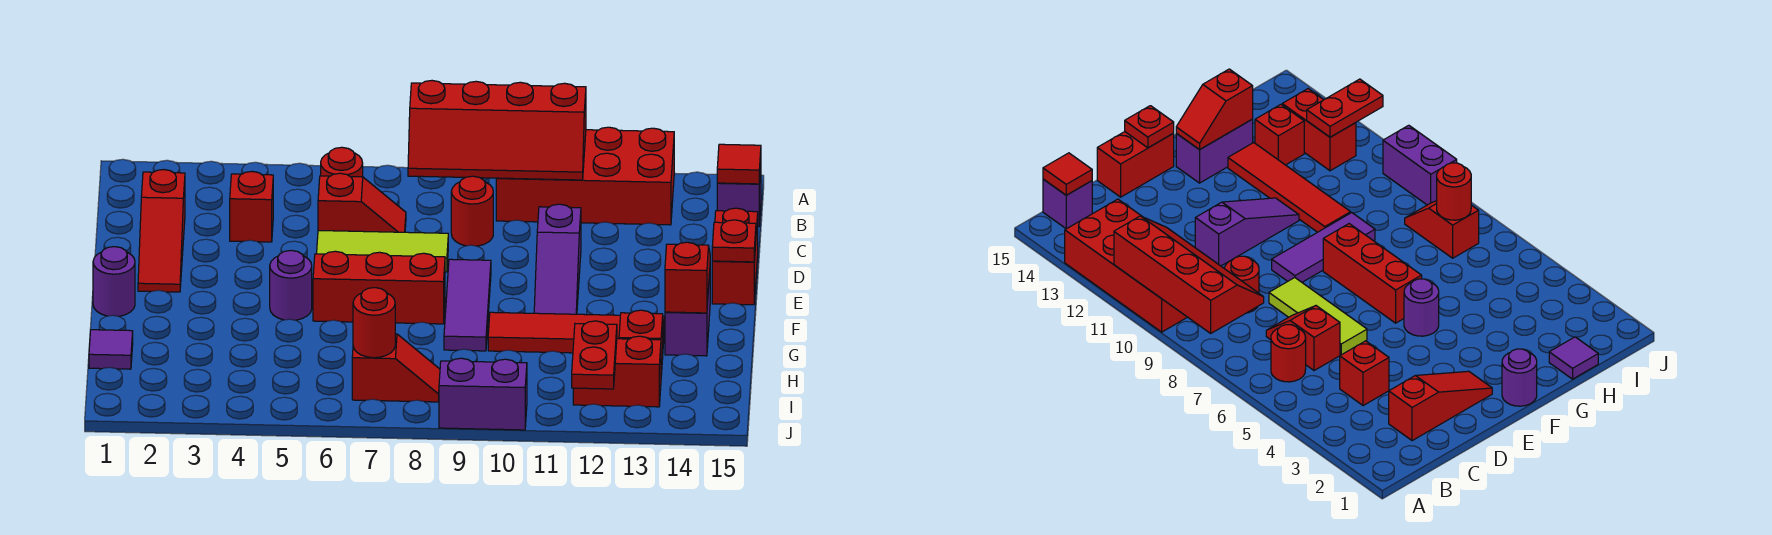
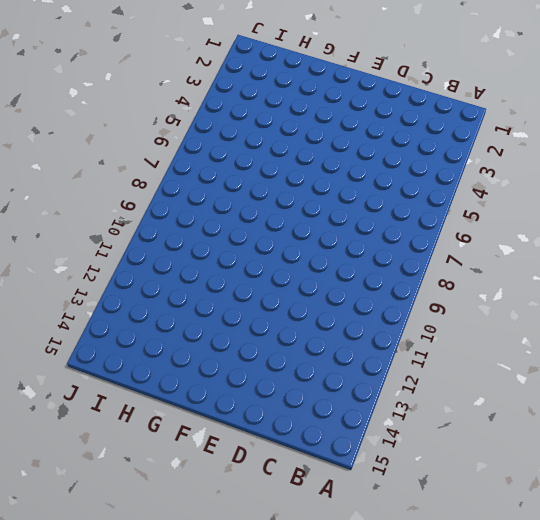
none -> red brick A10:B13 level 1
none -> red round brick B6 level 1
none -> purple brick B15 level 1

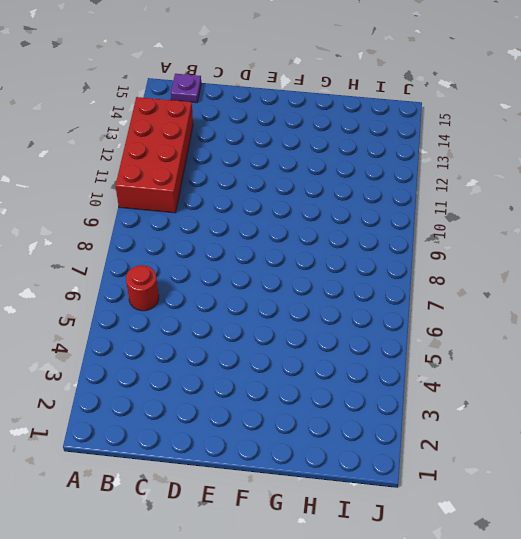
purple plate B15 level 1 -> purple brick B15 level 1
none -> red slope C2:E2 level 1 top C
none -> red brick C4 level 1
none -> red slope C6:C7 level 1 top 6

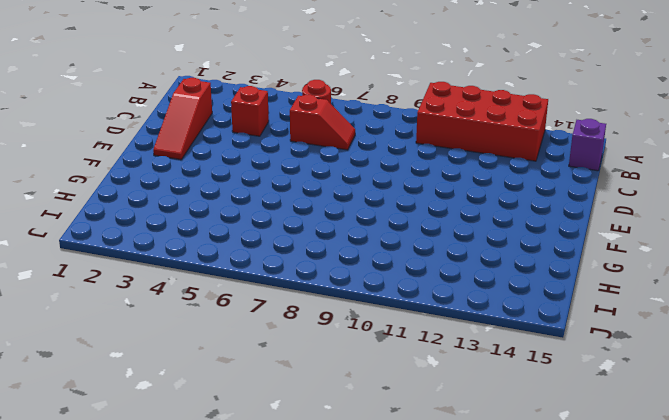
none -> red round brick C9 level 1
none -> lime tile D6:D8 level 1
none -> purple slope D11:F11 level 1 top D

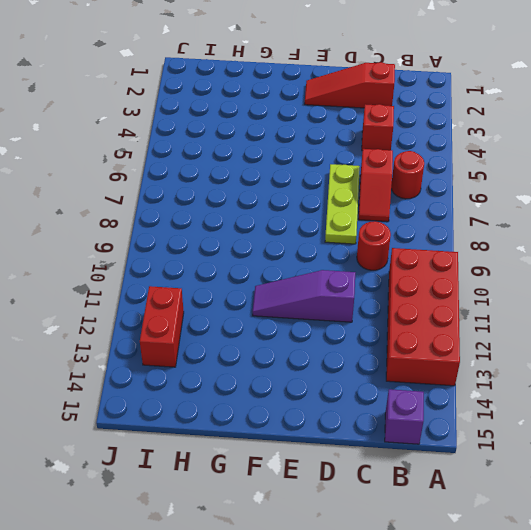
lime plate D6:D8 level 1 -> lime tile D6:D8 level 1
none -> red brick D15:E15 level 1
none -> purple tile E9:G9 level 1
none -> purple round brick F1 level 1

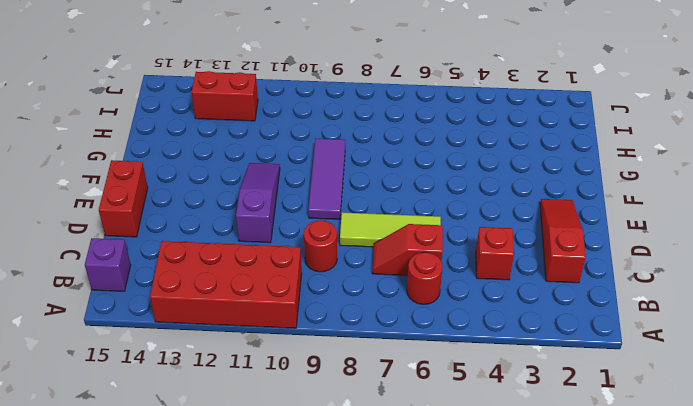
none -> purple round brick F1 level 1
none -> purple round brick F5 level 1
none -> red brick F6:F8 level 1

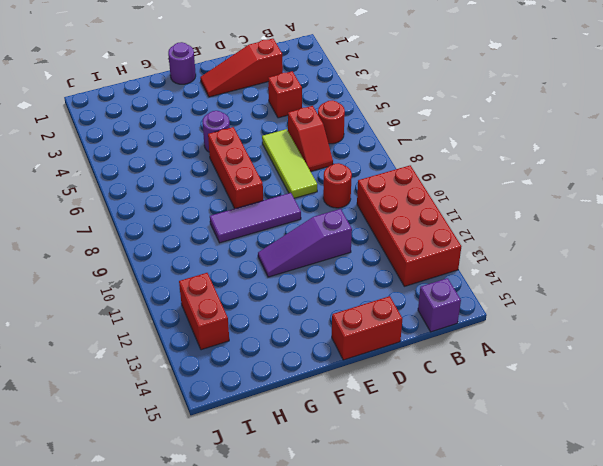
none -> purple brick F14:G14 level 1
none -> red tile G10:G13 level 1
none -> purple tile H1 level 1

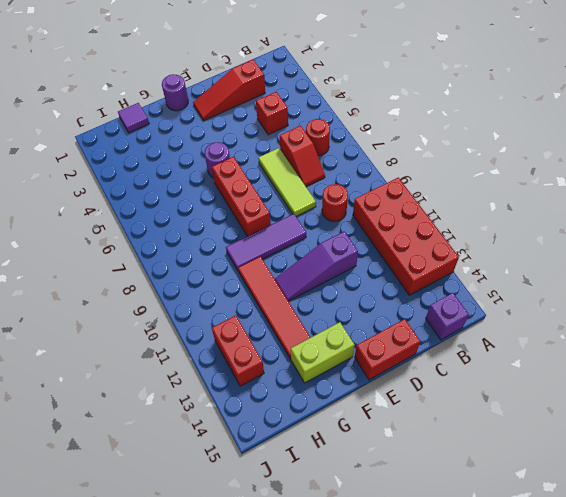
lime brick F14:G14 level 1 -> purple brick F14:G14 level 1
none -> red brick H13 level 1
none -> red slope I7:I8 level 1 top 7
none -> purple brick J9:J10 level 1

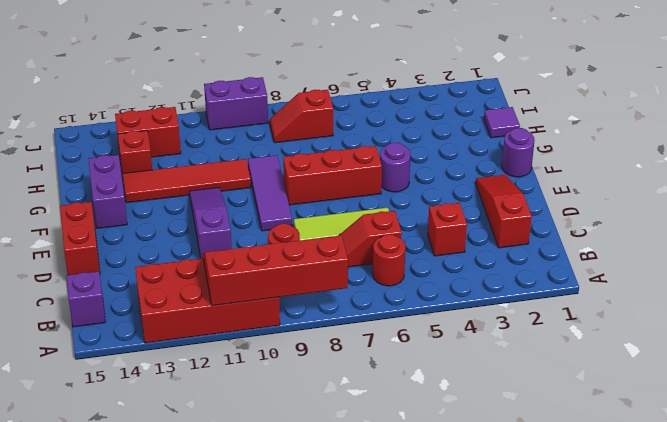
none -> red tile B15 level 2
none -> red plate E15 level 2
none -> red slope F14:G14 level 2 top G

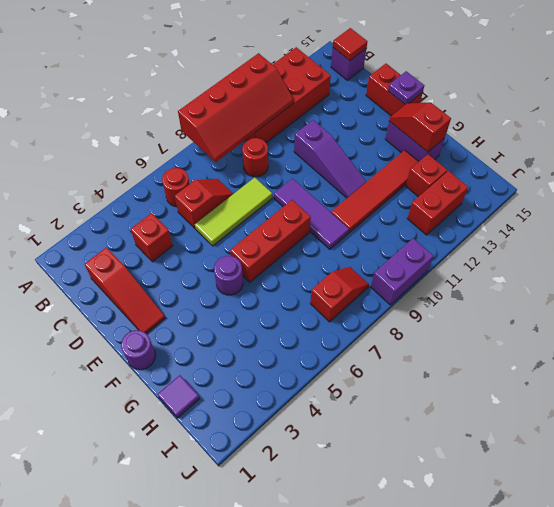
purple plate E15 level 2 -> red plate E15 level 2
none -> red round brick I7 level 2
none -> red plate I12:J12 level 2

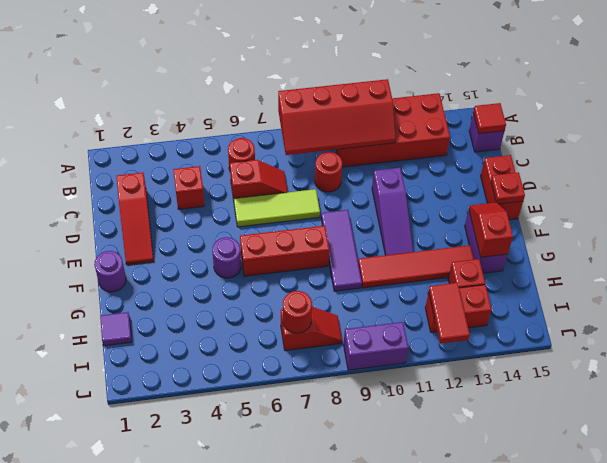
red tile I12:J12 level 2 -> red plate I12:J12 level 2

